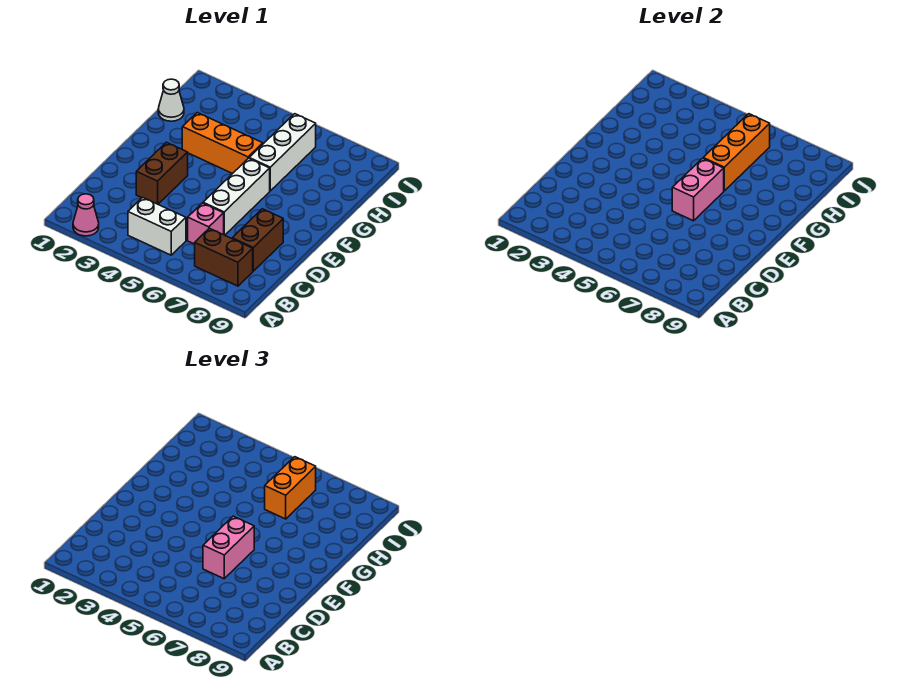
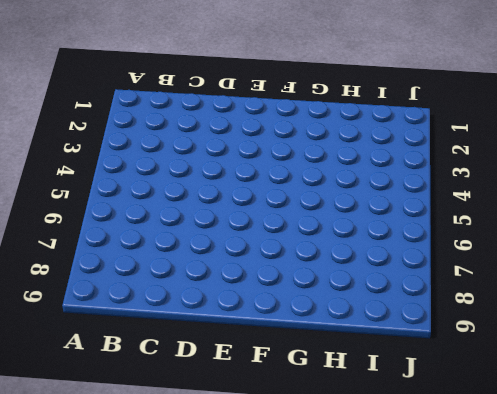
none -> pink cone A2 level 1
none -> white brick B4:B5 level 1
none -> brown brick B7:B8 level 1

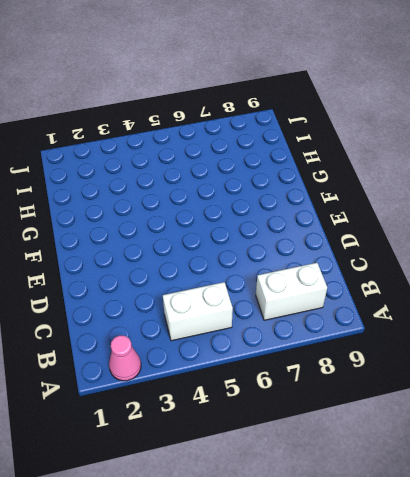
white brick B7:B8 level 1 -> brown brick B7:B8 level 1
none -> pink brick C6 level 1
none -> brown brick C8:D8 level 1
none -> brown brick D3:E3 level 1

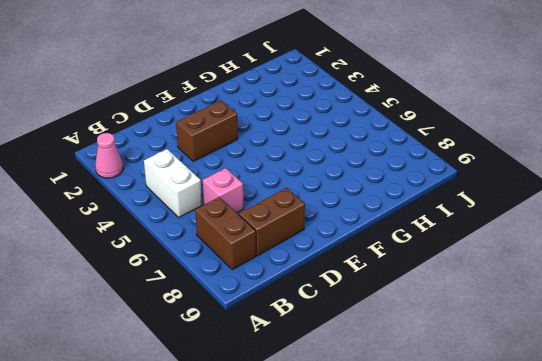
none -> white brick D6:F6 level 1
none -> orange brick G3:G5 level 1
none -> white brick G6:I6 level 1

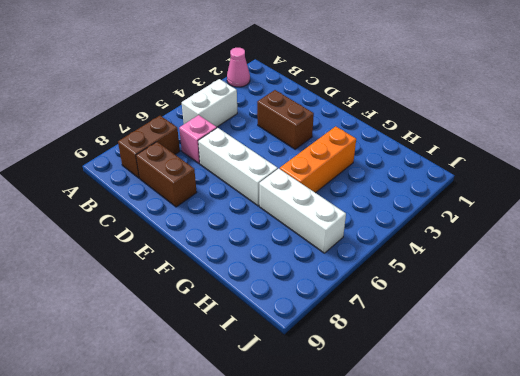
none -> white cone H1 level 1
none -> pink brick E6:F6 level 2
none -> orange brick G6:I6 level 2

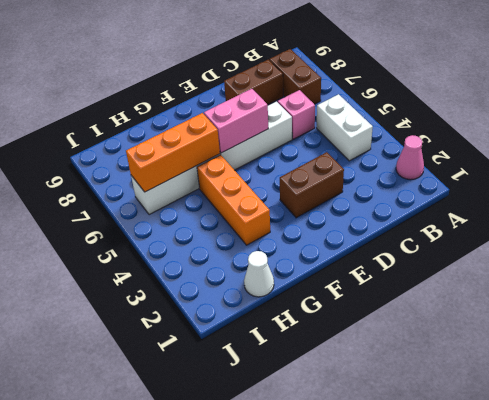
none -> pink brick D6:E6 level 3
none -> orange brick H6:I6 level 3

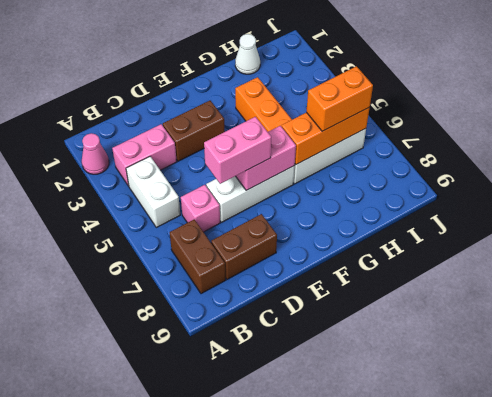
pink brick B3:C3 level 1 -> none

